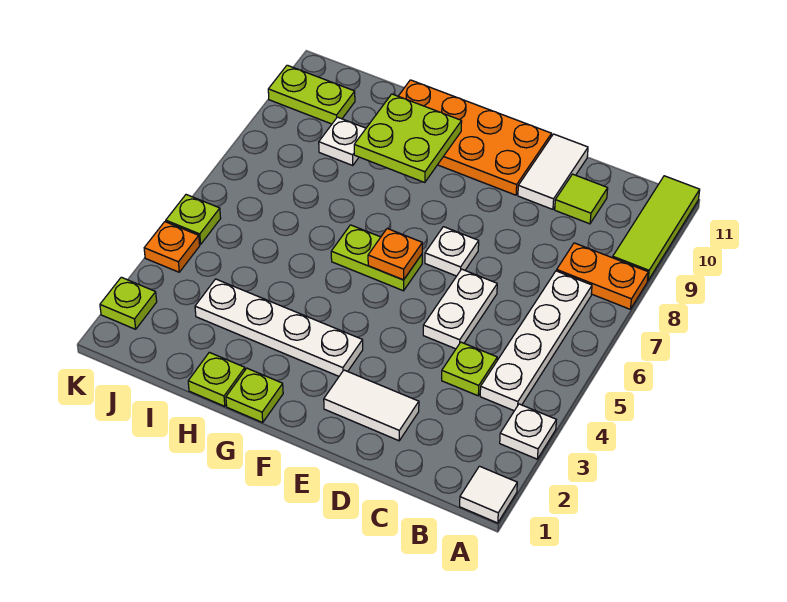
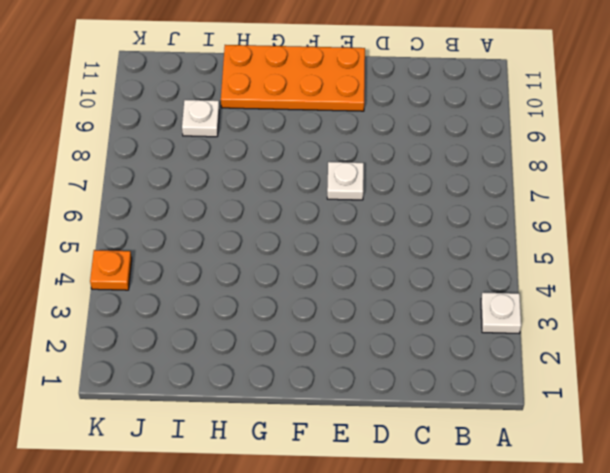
none -> white tile A1 level 1
none -> orange plate A8:B8 level 1
none -> lime tile A9:A11 level 1

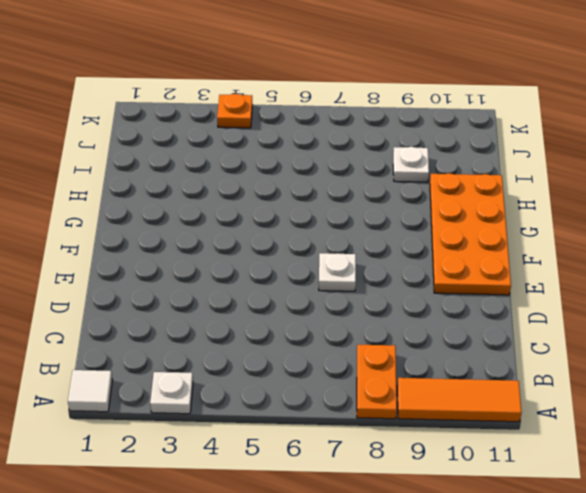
orange tile A9:A11 level 1 -> lime tile A9:A11 level 1
none -> white plate B4:B7 level 1
none -> lime plate C4 level 1
none -> lime tile C10 level 1

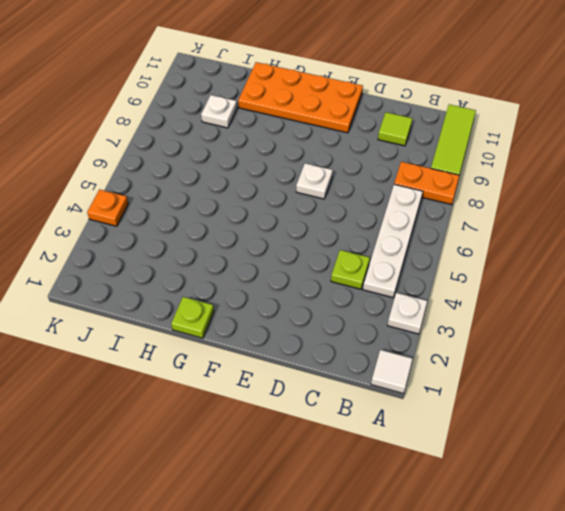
none -> white tile D2:E2 level 1
none -> white plate D5:D6 level 1
none -> white tile D10:D11 level 1

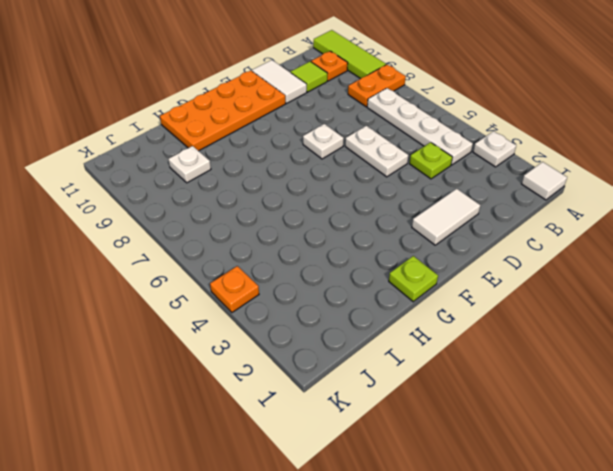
orange plate B10 level 1 -> orange plate F6 level 2
none -> white plate F3:I3 level 1
none -> lime plate F6:G6 level 1
none -> lime plate H1 level 1

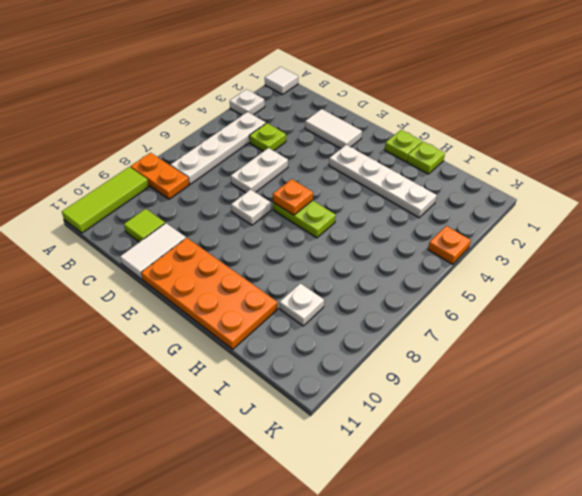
none -> lime plate J10:K10 level 1
none -> lime plate K2 level 1
none -> lime plate K5 level 1

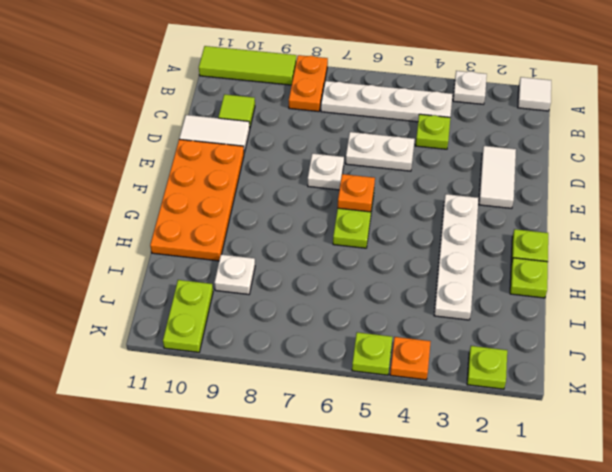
none -> lime plate G9:H10 level 2

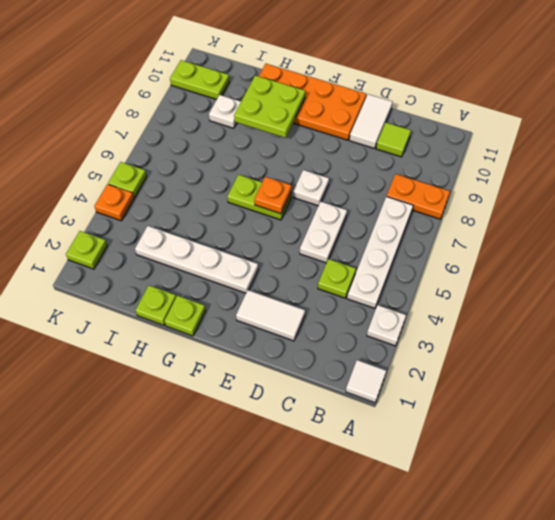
none -> lime tile A9:A11 level 1

